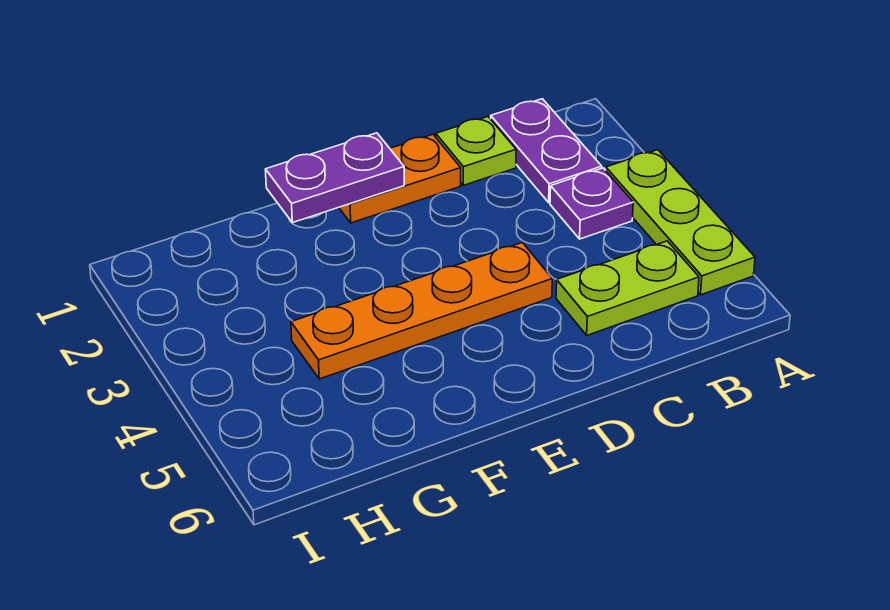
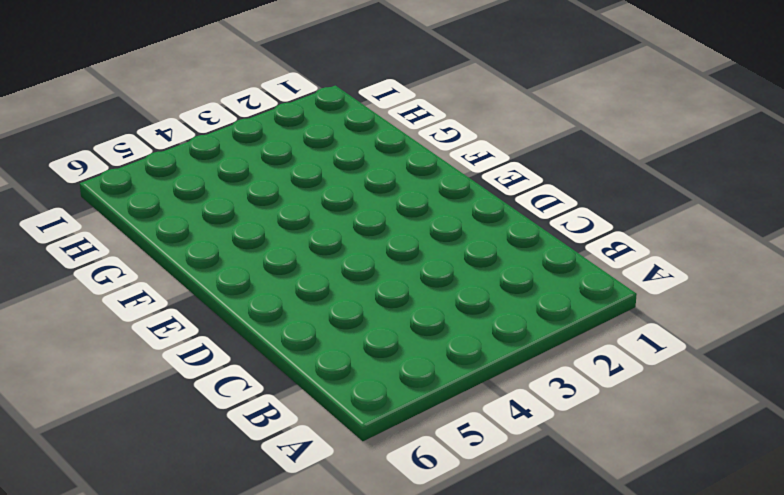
none -> lime plate A3:A5 level 1
none -> purple plate B1:B2 level 1

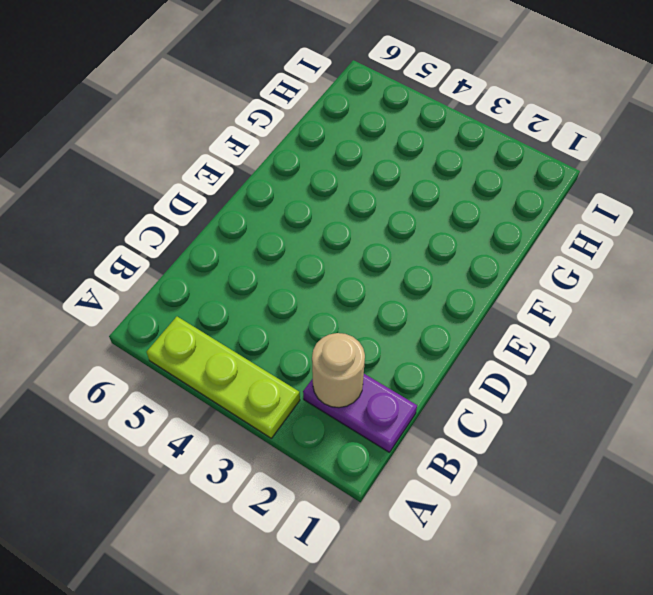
tan round brick B2 level 2 -> none
none -> purple plate B3 level 1
none -> lime plate B5:C5 level 1

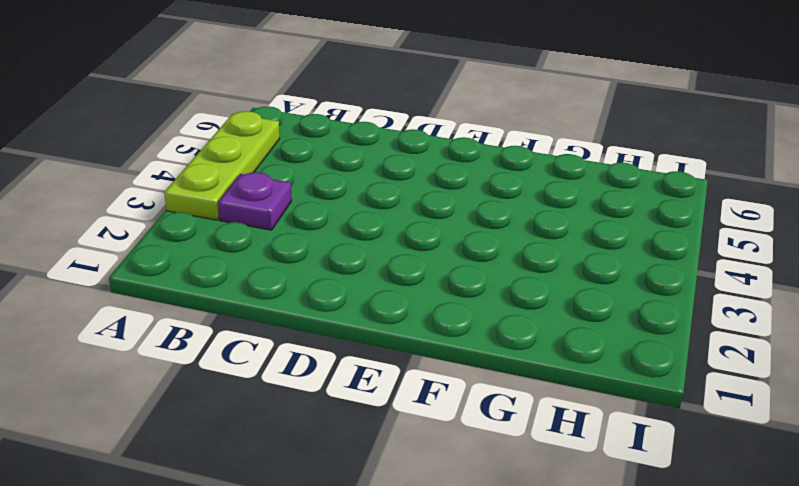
none -> purple plate B1:B2 level 1
none -> lime plate B5:C5 level 1

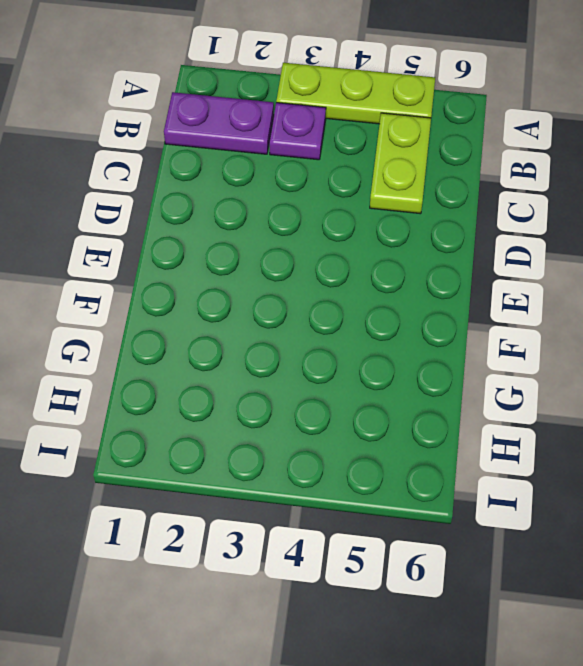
none -> lime plate C1 level 1
none -> orange plate D1:E1 level 1

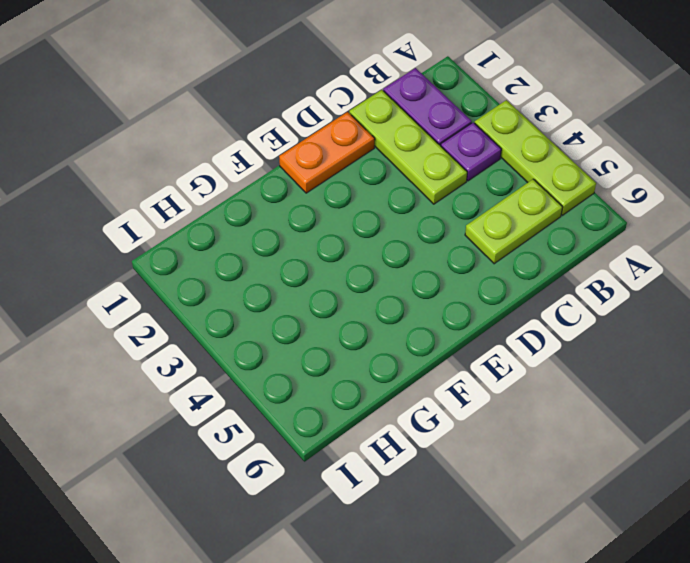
lime plate C1:C3 level 1 -> lime plate C1 level 1
none -> orange plate D4:G4 level 1
none -> purple plate E1:F1 level 2

